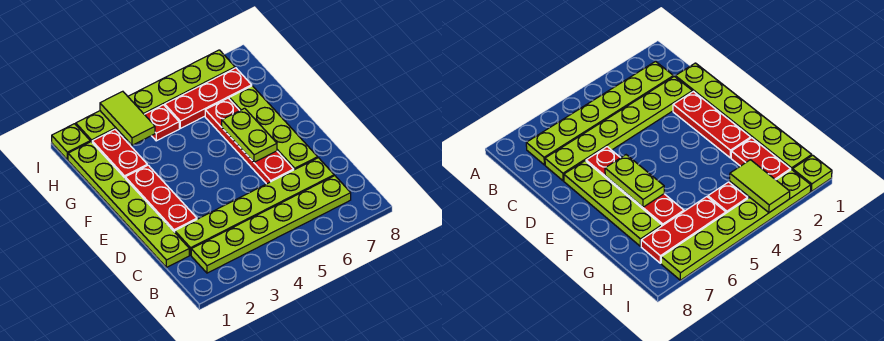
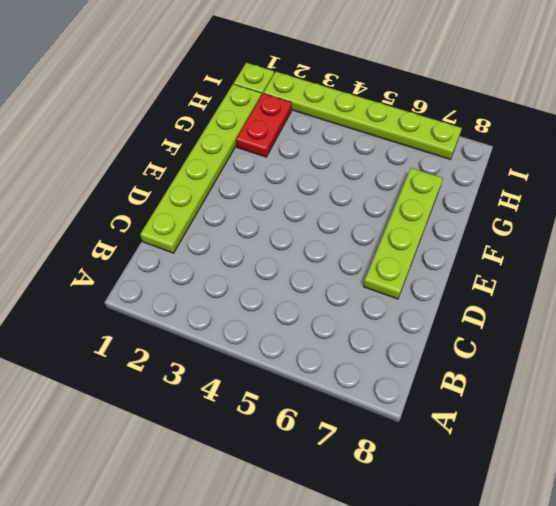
none -> lime plate B2:B7 level 1
none -> lime plate C2:C7 level 1
none -> red plate D2:F2 level 1

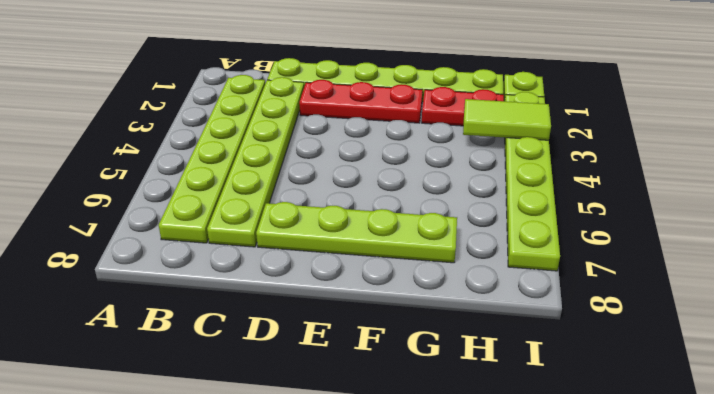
none -> red plate D6:G6 level 1
none -> red plate H4 level 1
none -> red plate H5:H7 level 1

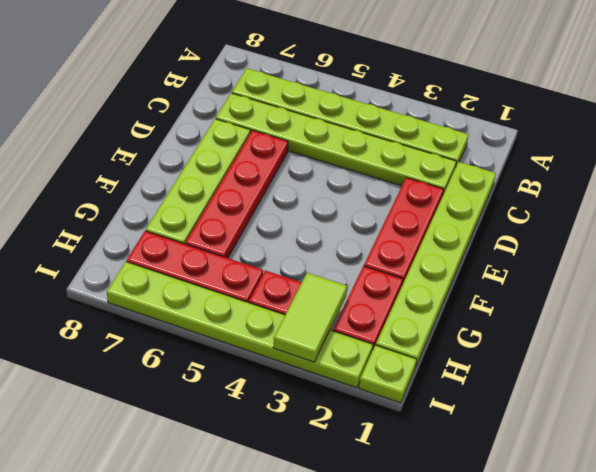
none -> lime plate E6:F6 level 2

